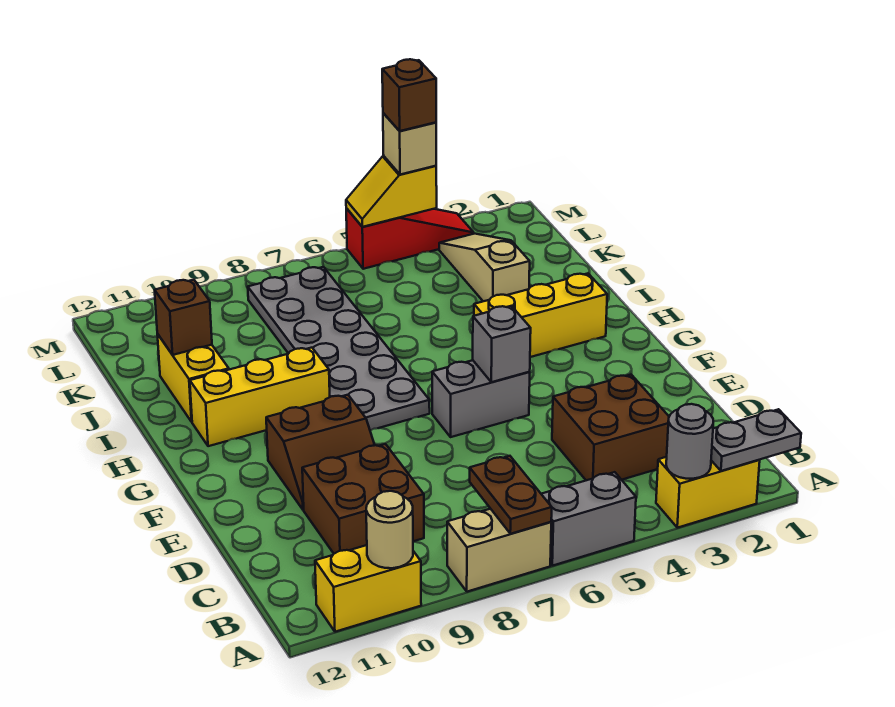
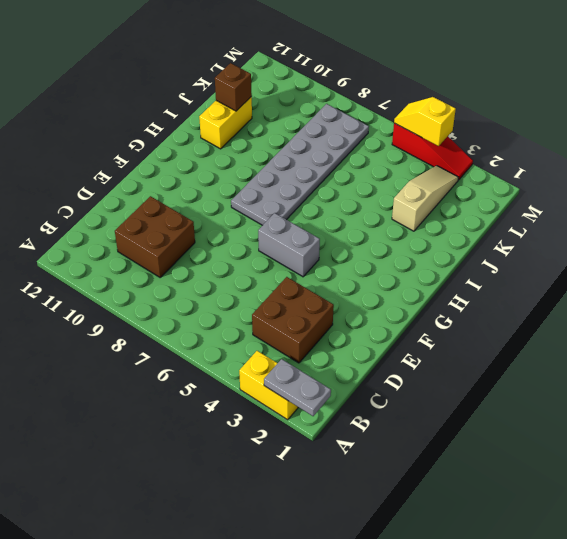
none -> grey brick A5:A6 level 1
none -> tan brick A7:A8 level 1
none -> yellow brick A10:A11 level 1

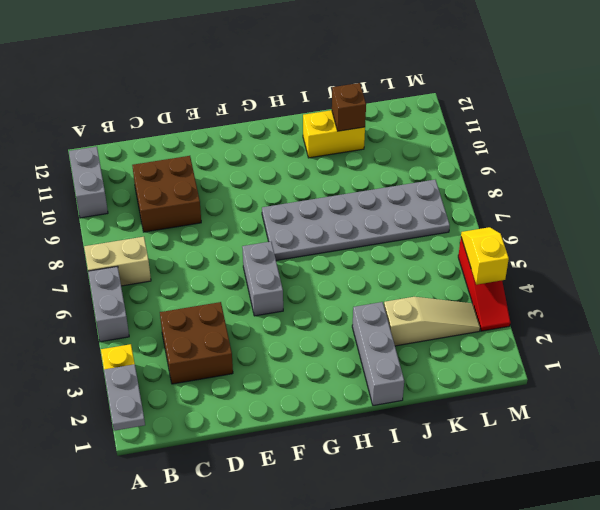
tan brick A7:B7 level 1 -> tan brick A7:A8 level 1
grey brick A10:A11 level 1 -> yellow brick A10:A11 level 1
grey brick I1:I3 level 1 -> none
none -> brown slope E9:F10 level 1 top F
none -> yellow brick H2:H4 level 1
none -> yellow brick H9:H11 level 1

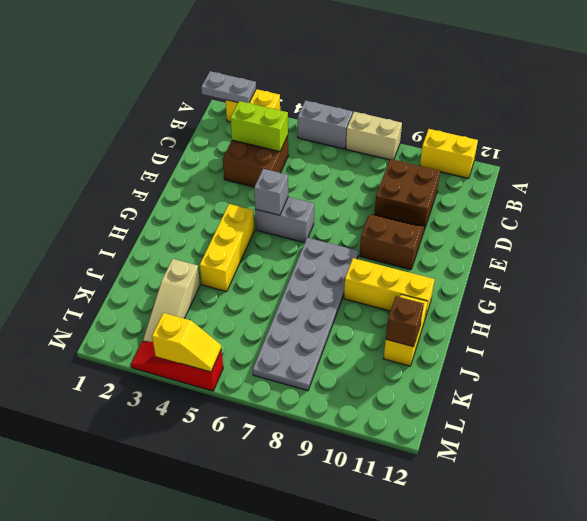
lime brick C3:C4 level 2 -> none
yellow brick G4:I4 level 1 -> yellow brick H2:H4 level 1
none -> grey round brick A3 level 2
none -> brown plate A7:B7 level 2
none -> tan round brick A10 level 2

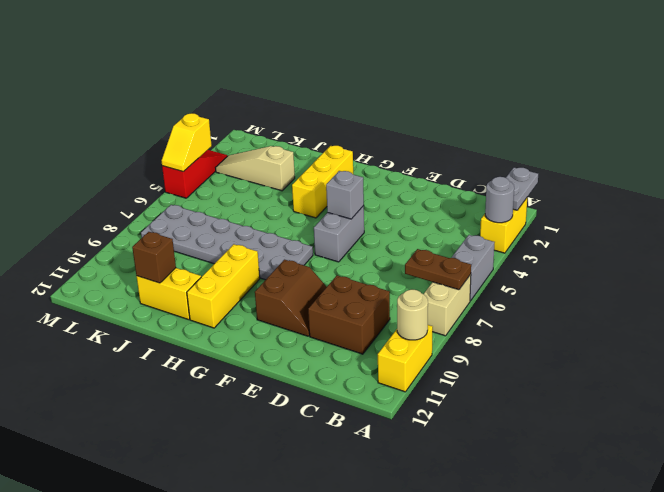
none -> brown brick C3:D4 level 1
none -> tan brick M4 level 3
none -> brown brick M4 level 4

